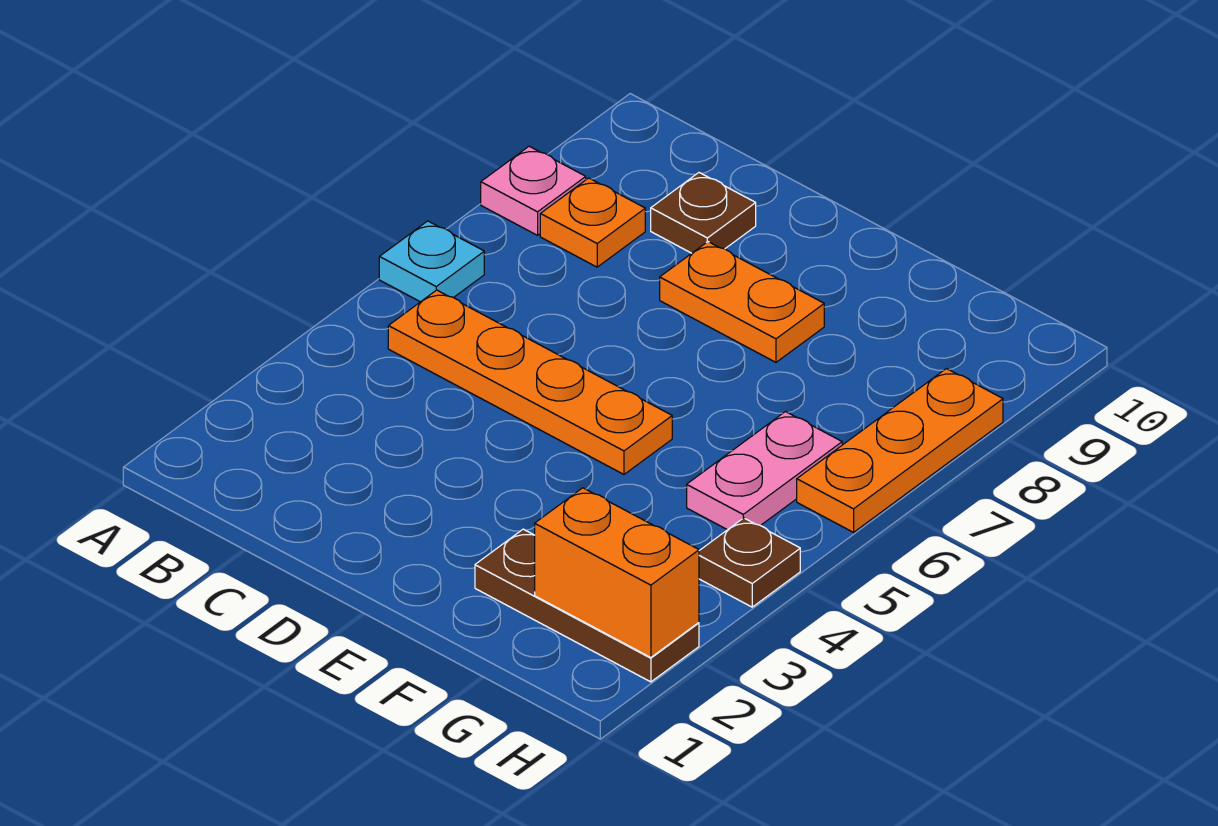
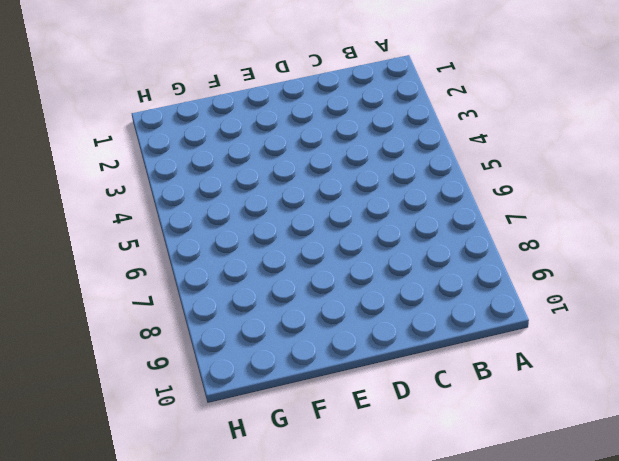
none -> cyan plate A6 level 1
none -> pink plate A8 level 1

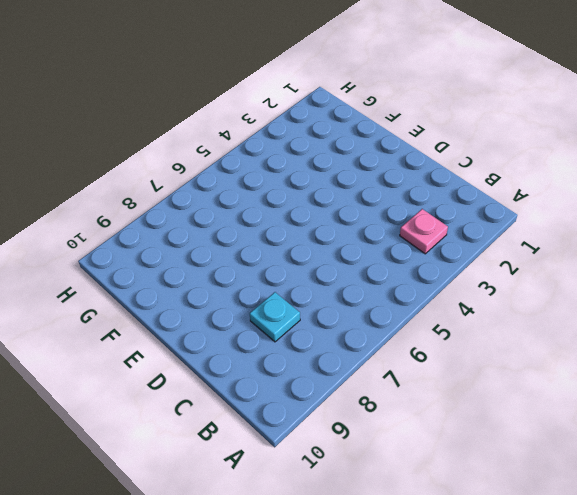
pink plate B3 level 1 -> pink plate A8 level 1
cyan plate C8 level 1 -> cyan plate A6 level 1
none -> orange plate B5:E5 level 1
none -> orange plate B8 level 1

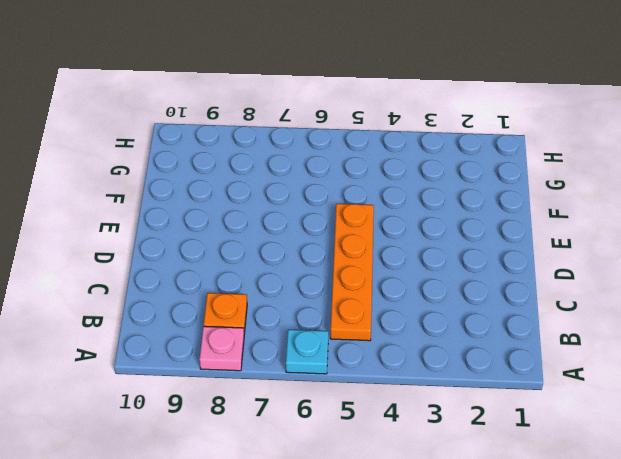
none -> brown plate C9 level 1
none -> orange plate D8:E8 level 1

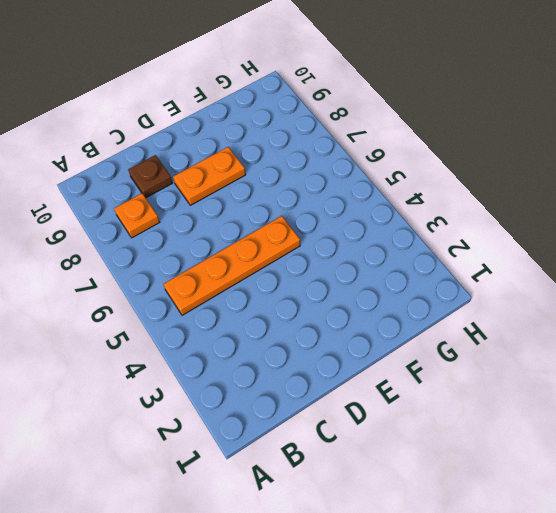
none -> cyan plate A6 level 1
none -> pink plate A8 level 1

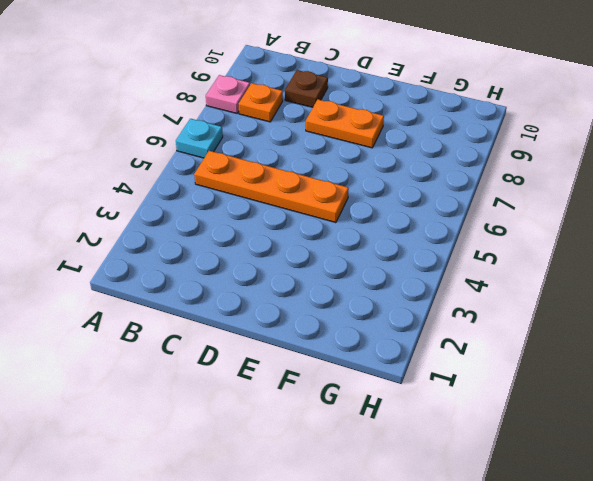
none -> brown plate F2:H2 level 1
none -> pink plate G5:G6 level 1

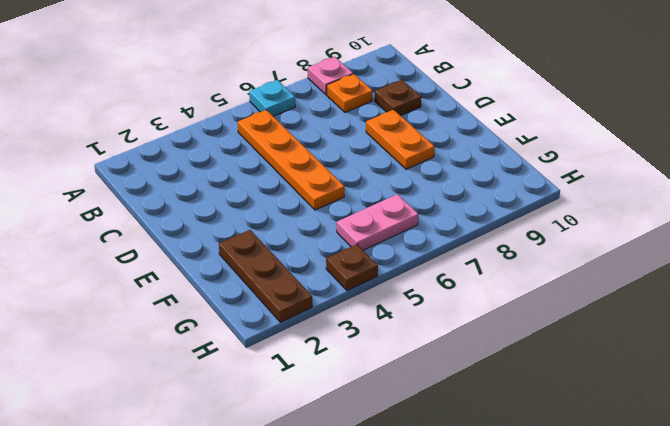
none -> orange plate H6:H8 level 1
none -> orange brick G2:H2 level 2

